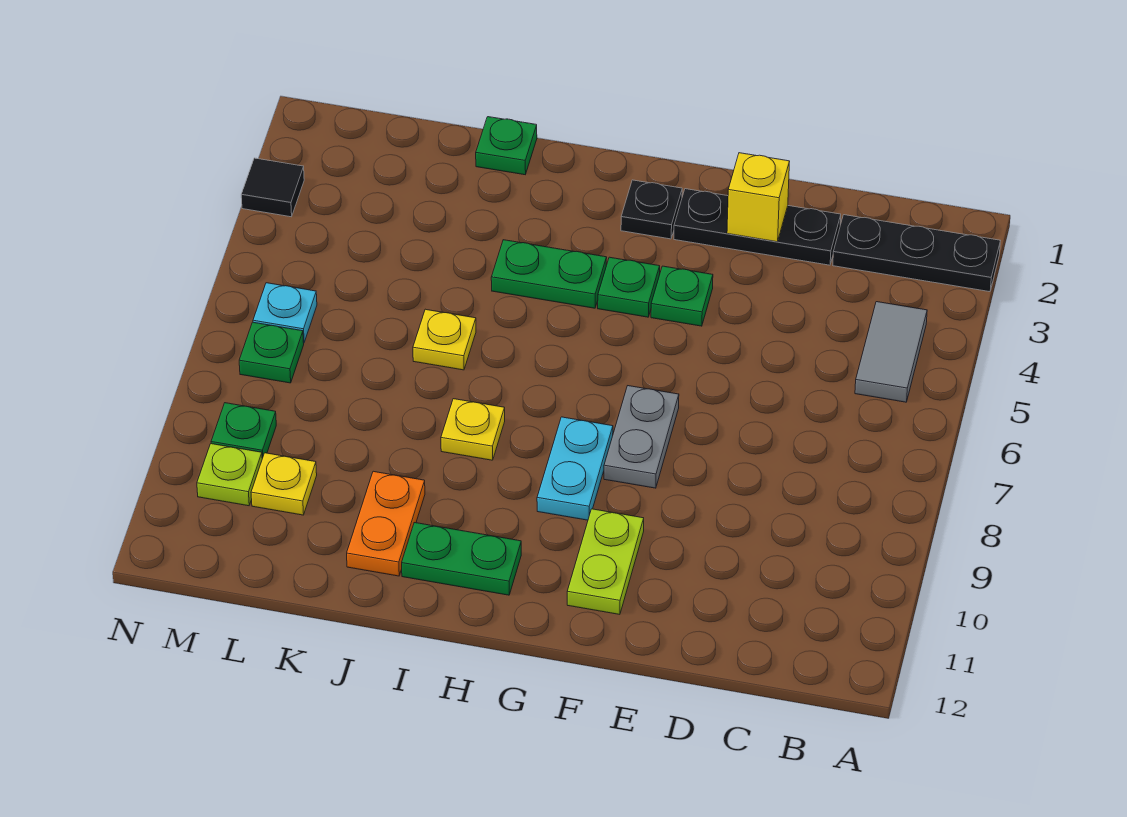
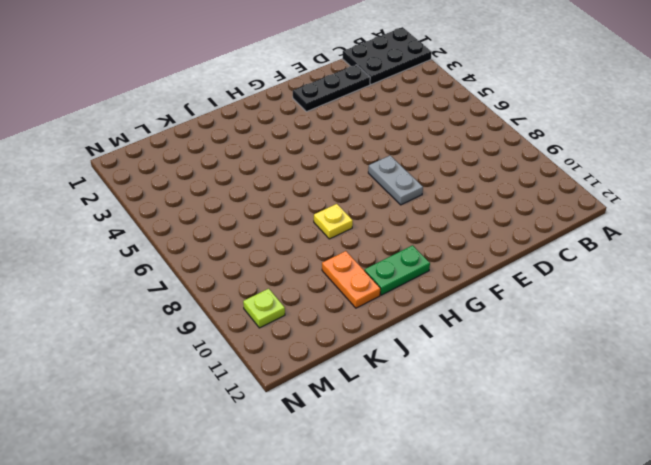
black plate A1:C2 level 1 -> black plate A2:C2 level 1
none -> grey tile B4:B5 level 1
none -> green plate F4 level 1
none -> lime plate F10:F11 level 1

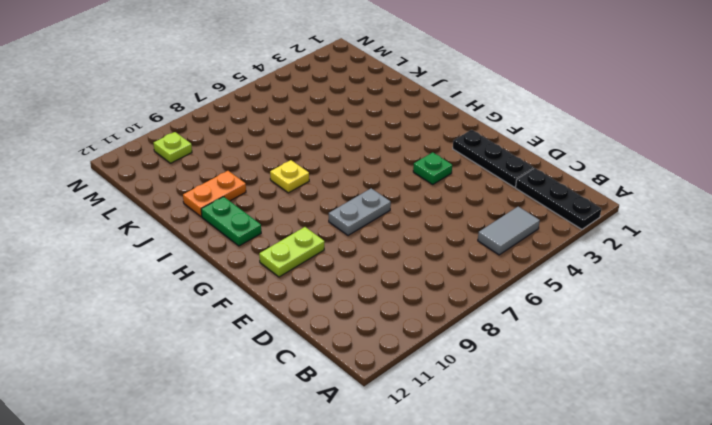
none -> black plate G2 level 1
none -> green plate G4 level 1
none -> cyan plate G8:G9 level 1

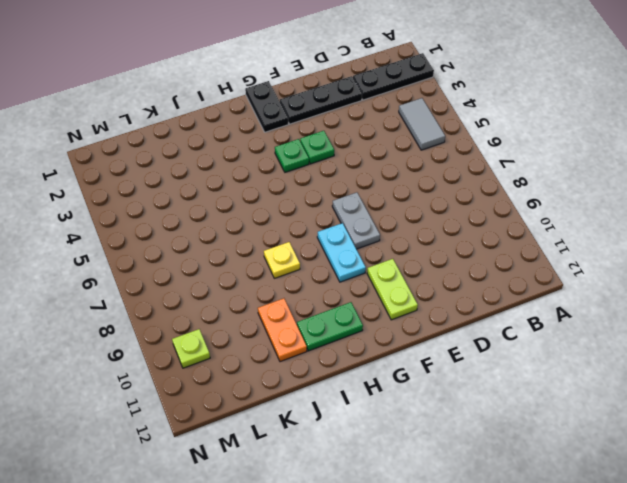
black plate G1:G2 level 1 -> black plate G2 level 1
none -> green plate H4:I4 level 1
none -> green plate J1 level 1
none -> yellow plate J6 level 1

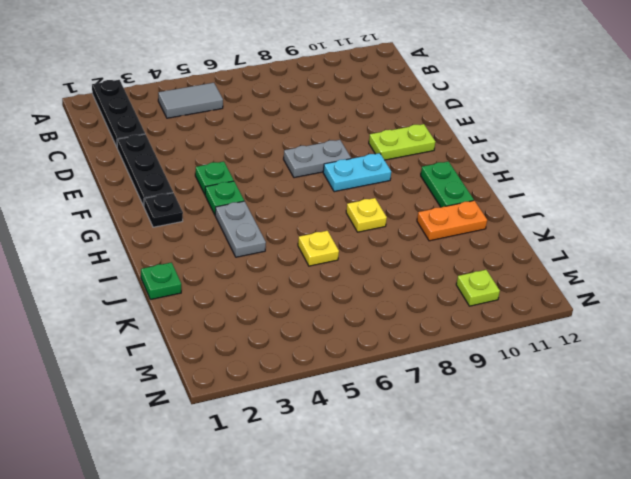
grey plate H4:I4 level 1 -> green plate H4:I4 level 1
none -> yellow plate L10 level 1
none -> cyan plate M6 level 1
none -> green plate M7 level 1

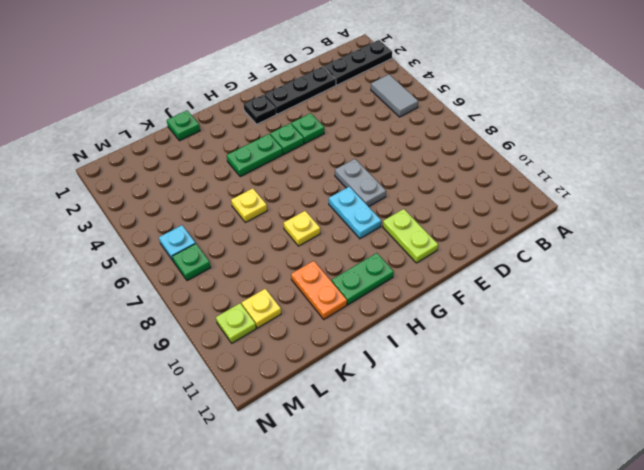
none -> green plate M9 level 1
none -> black tile N3 level 1
none -> yellow brick E2 level 2

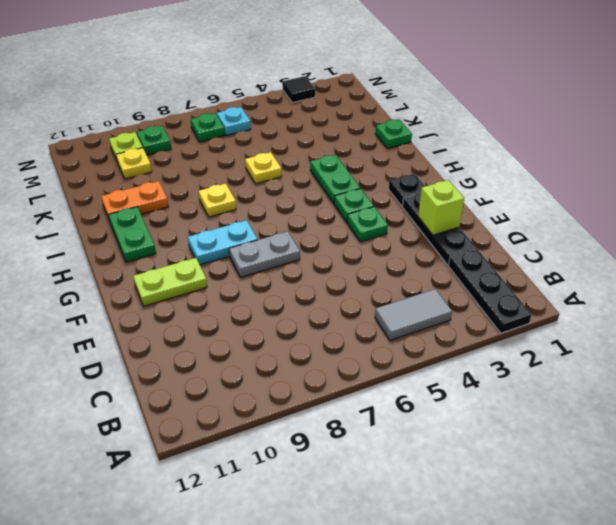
lime brick E2 level 2 -> yellow brick E2 level 2

